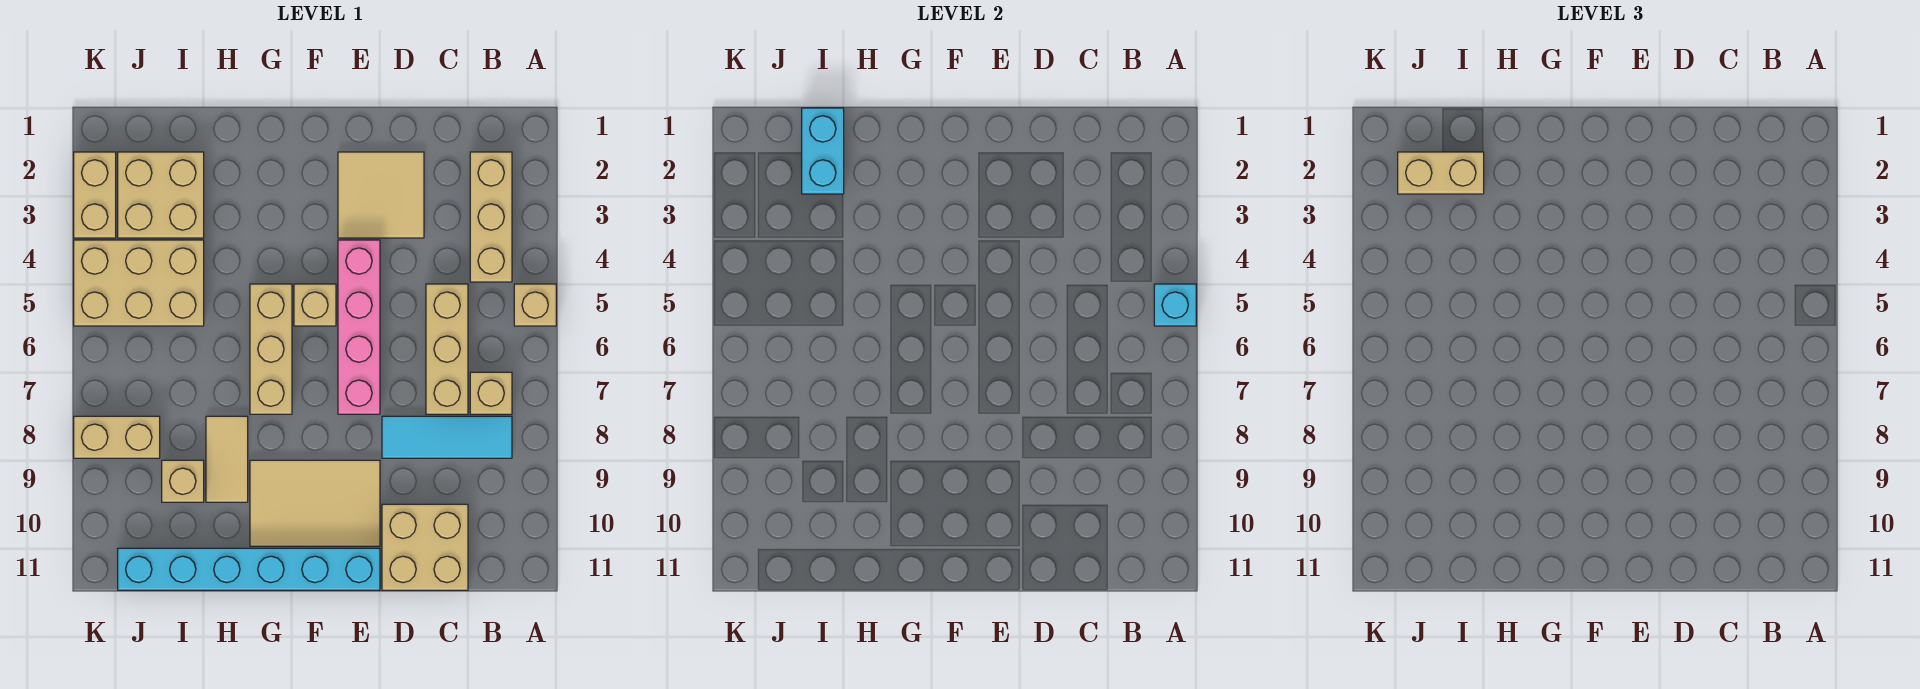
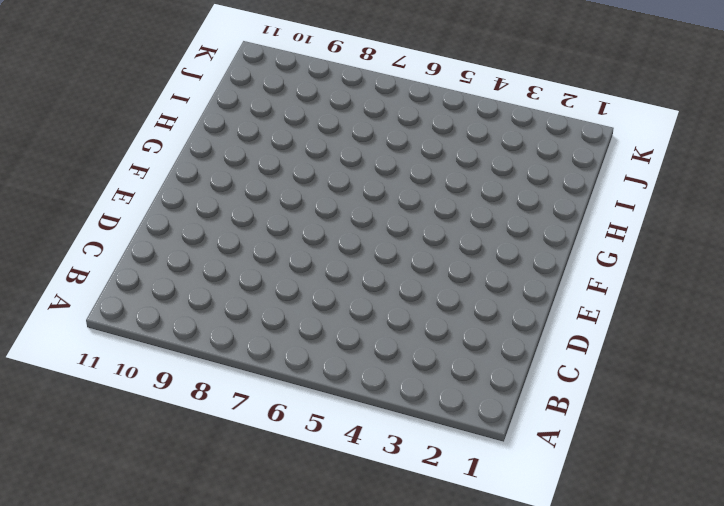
none -> tan brick A5 level 1
none -> tan brick B2:B4 level 1
none -> tan brick B7 level 1

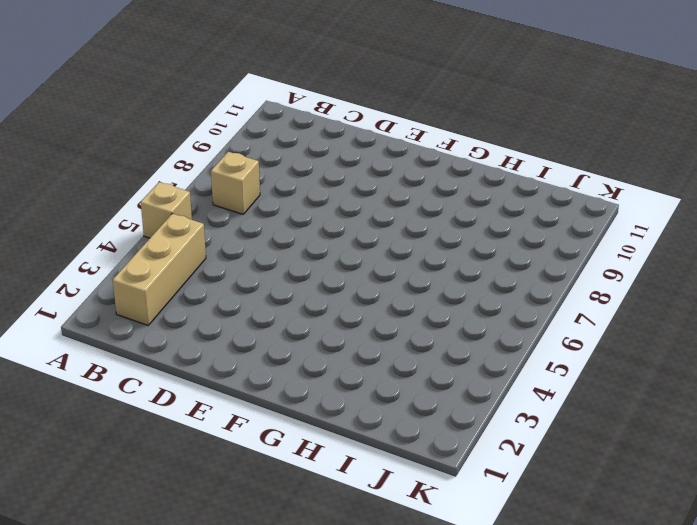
none -> cyan tile B8:D8 level 1
none -> tan brick C5:C7 level 1
none -> tan brick C10:D11 level 1

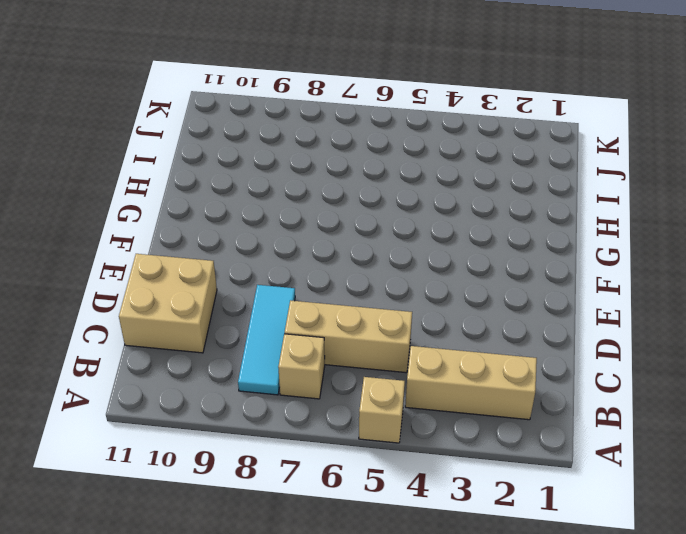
none -> tan tile D2:E3 level 1
none -> pink brick E4:E7 level 1
none -> tan tile E9:G10 level 1

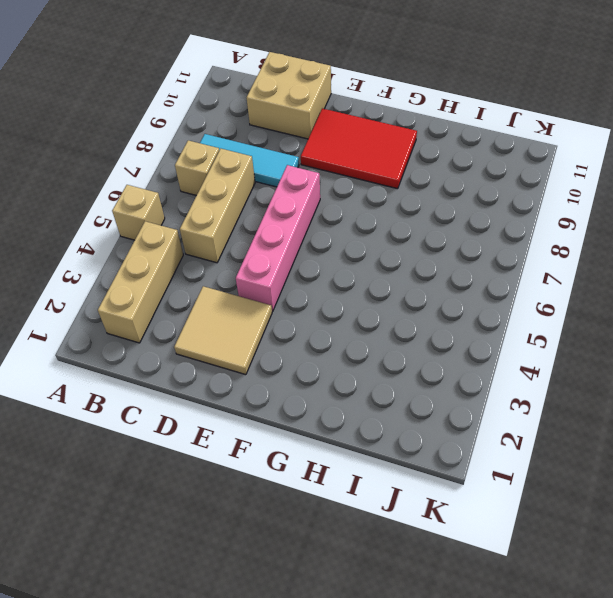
red tile E9:G10 level 1 -> tan tile E9:G10 level 1
none -> cyan brick E11:J11 level 1
none -> tan brick F5 level 1
none -> tan brick G5:G7 level 1

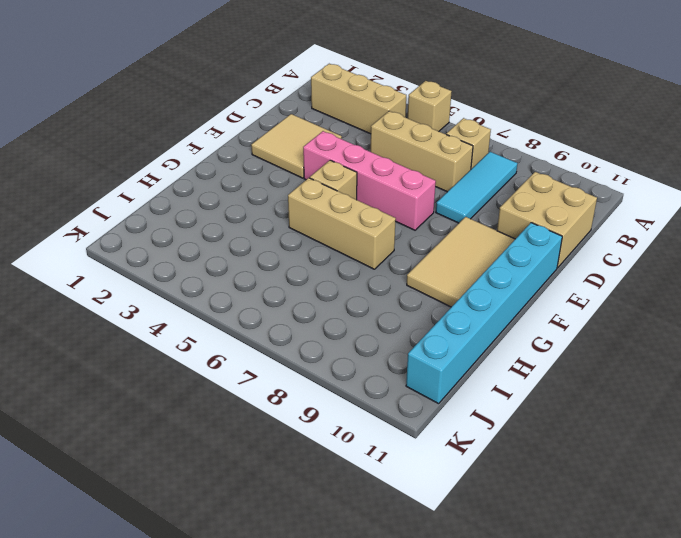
none -> tan tile H8:H9 level 1
none -> tan brick I2:J3 level 1
none -> tan brick I4:K5 level 1

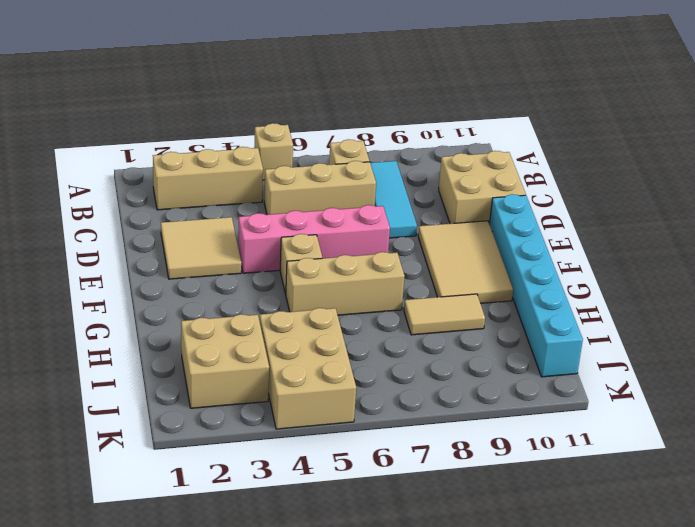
none -> tan brick I9 level 1
none -> tan brick J8:K8 level 1
none -> tan brick K2:K3 level 1

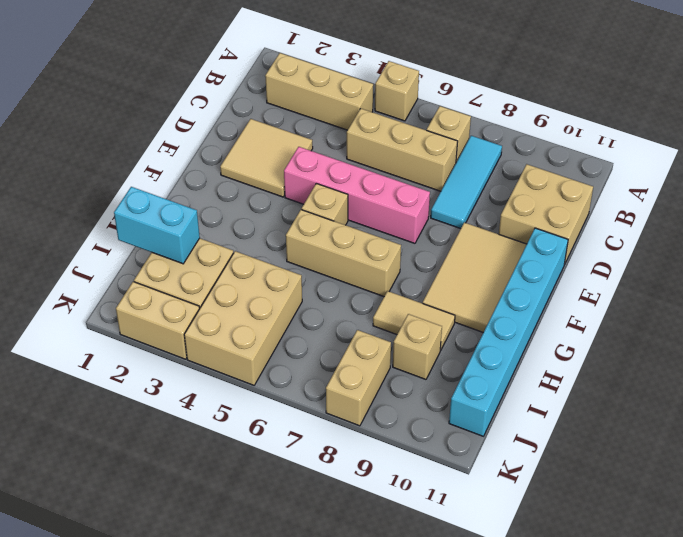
none -> cyan brick A5 level 2
none -> tan brick I2:J2 level 3

